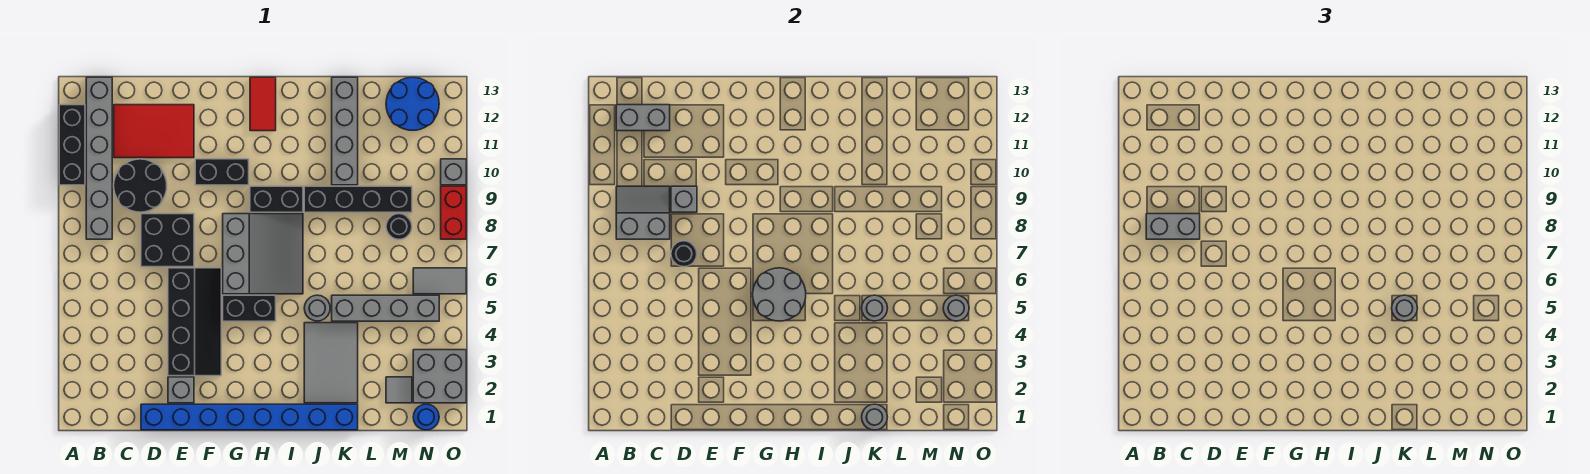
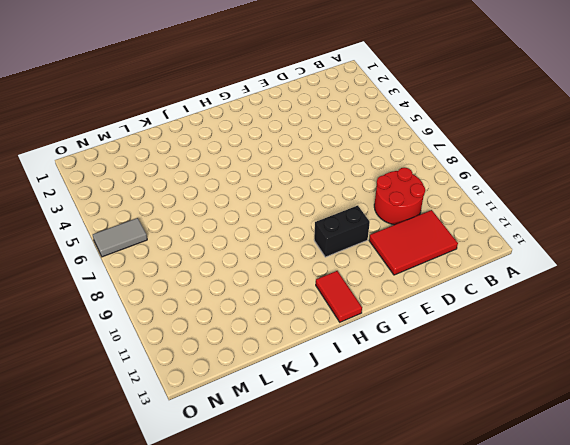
red round brick C9:D10 level 1 -> black round brick C9:D10 level 1
none -> black brick A10:A12 level 1
none -> grey brick B8:B13 level 1
none -> blue brick D1:K1 level 1
none -> black brick D7:E8 level 1

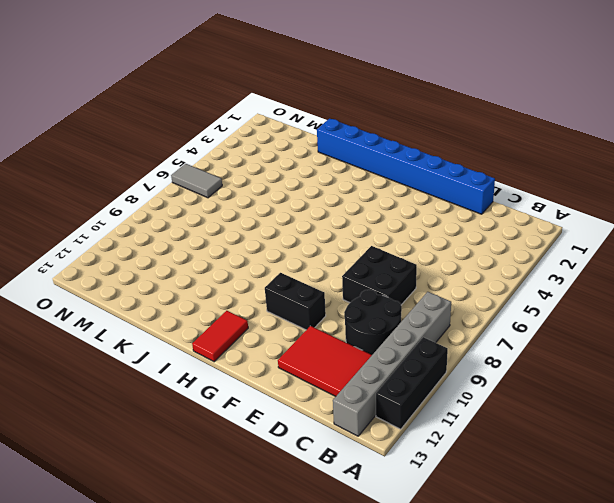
none -> grey brick E2 level 1
none -> black slope E3:F6 level 1 top E
none -> black brick G5:H5 level 1
none -> grey slope G6:I8 level 1 top G

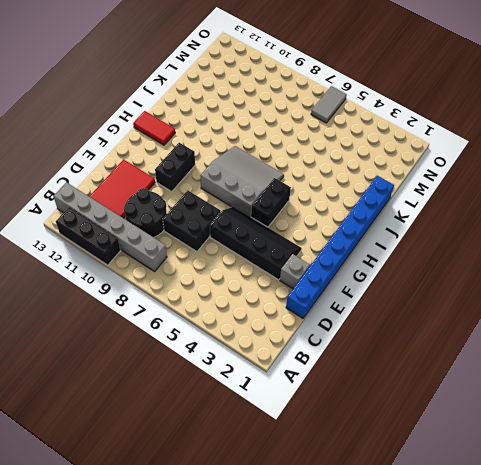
none -> black brick H9:I9 level 1
none -> grey tile J2:K4 level 1
none -> grey round brick J5 level 1
none -> black brick J9:M9 level 1

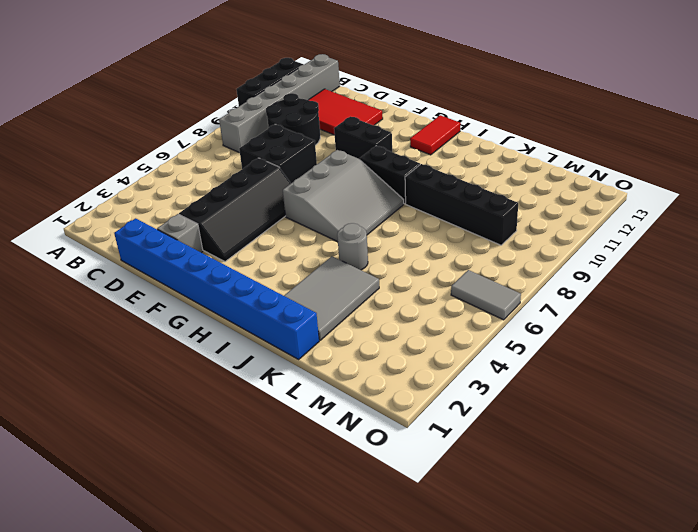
none -> black brick G5:H5 level 1
none -> grey brick K5:N5 level 1
none -> grey brick K10:K13 level 1
none -> grey tile M2 level 1

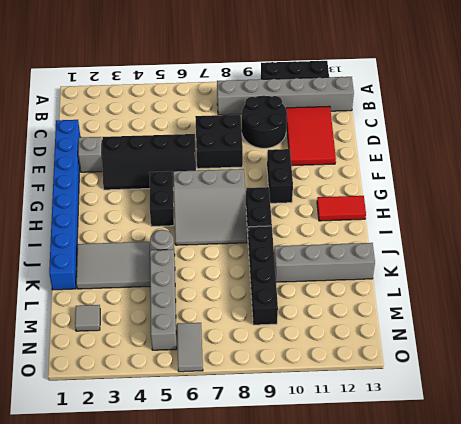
none -> black round brick M8 level 1
none -> blue round brick M12:N13 level 1
none -> blue round brick N1 level 1
none -> grey brick N2:O3 level 1

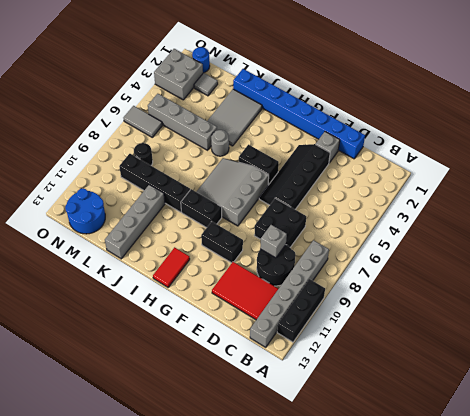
none -> red brick O8:O9 level 1
none -> grey brick O10 level 1
none -> grey slope B8:C9 level 2 top 8
none -> grey brick B12:C12 level 2

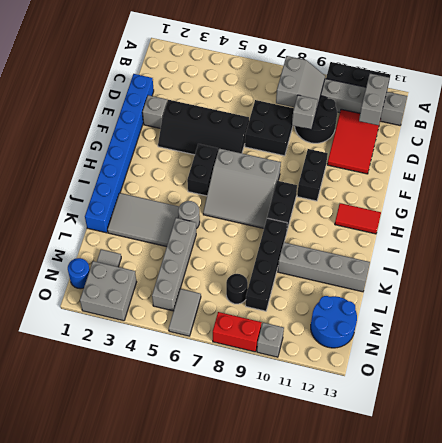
none -> black round brick D7 level 2
none -> grey round brick G5:H6 level 2
none -> grey round brick K1 level 2
none -> grey round brick K5 level 2

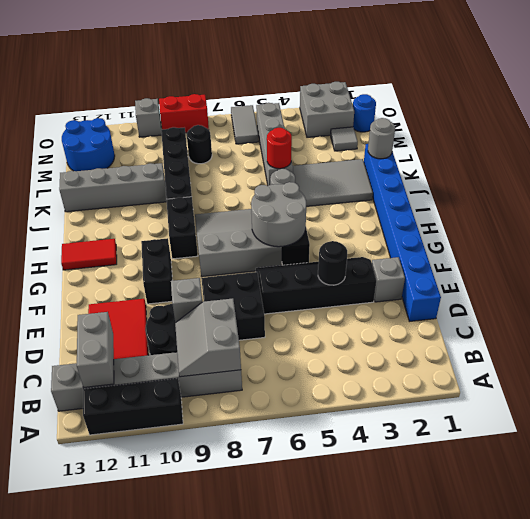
black round brick E4 level 2 -> black round brick D7 level 2
red round brick K5 level 2 -> grey round brick K5 level 2
none -> grey round brick N5 level 2
none -> grey brick B8:C8 level 3
none -> grey round brick K5 level 3

